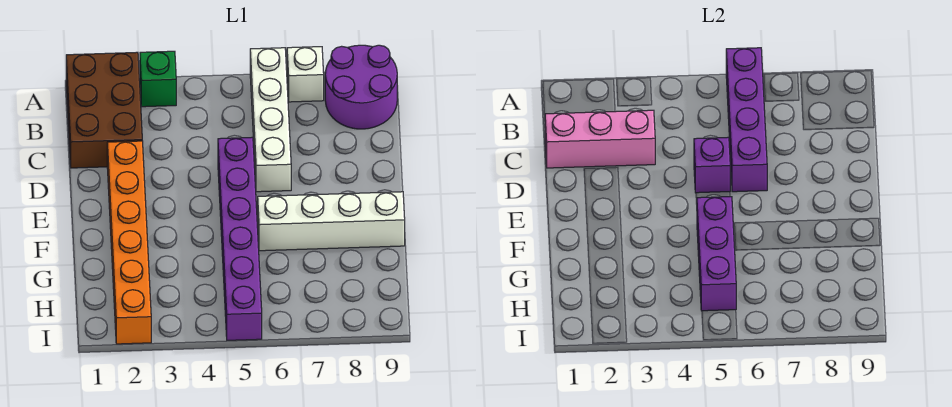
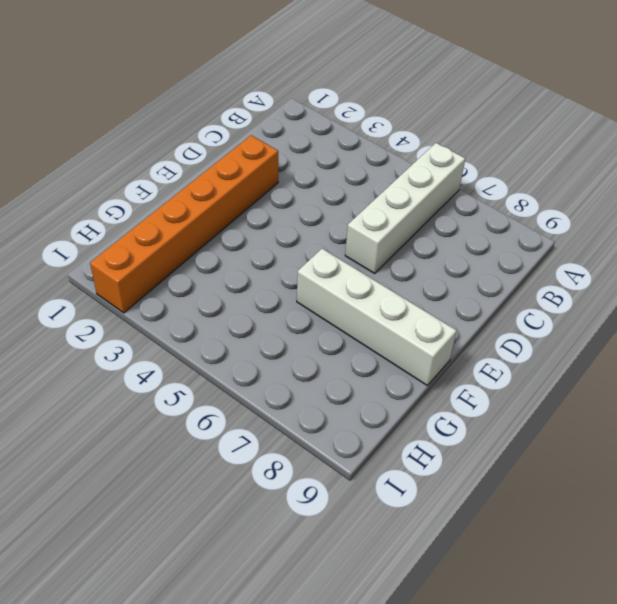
none -> brown brick A1:C2 level 1
none -> green brick A3 level 1
none -> white brick A7 level 1

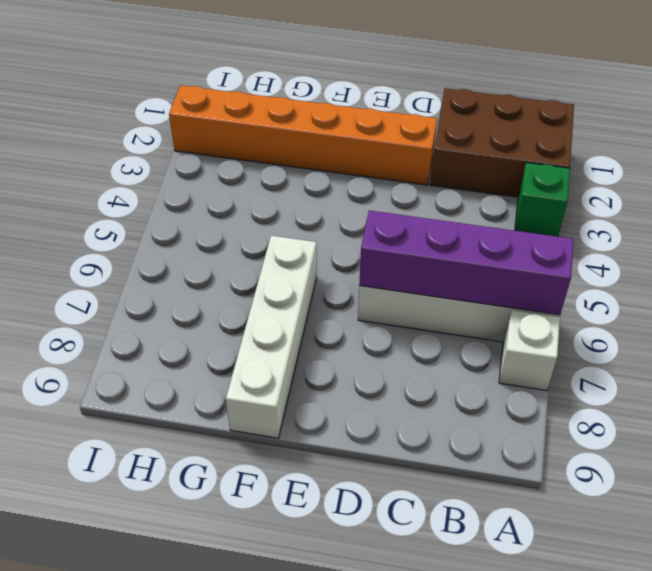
none -> purple round brick A8:B9 level 1
none -> purple brick D5:I5 level 1
none -> pink brick C1:C3 level 2

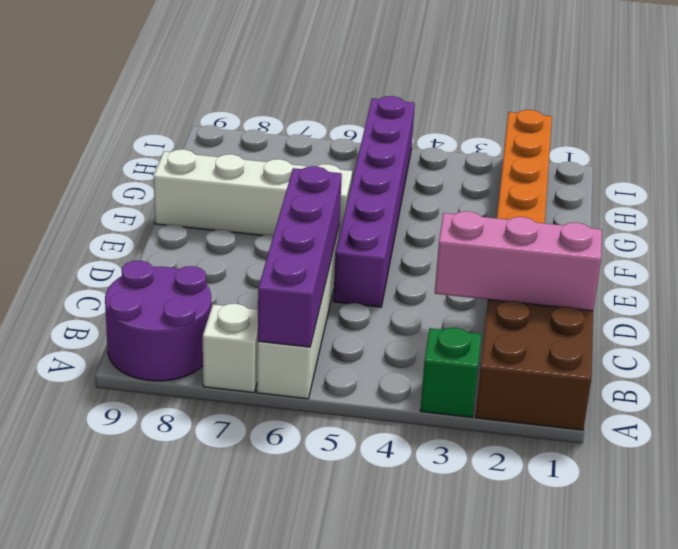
none -> purple brick D5 level 2
none -> purple brick F5:H5 level 2

